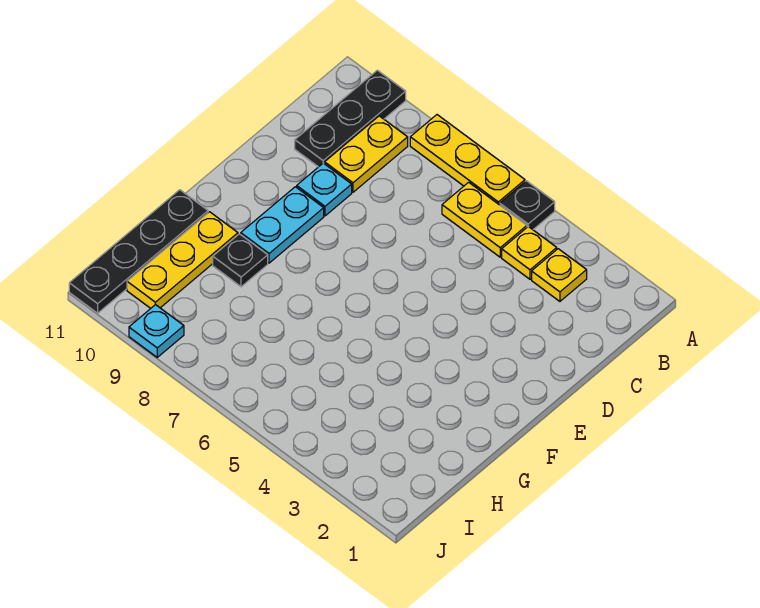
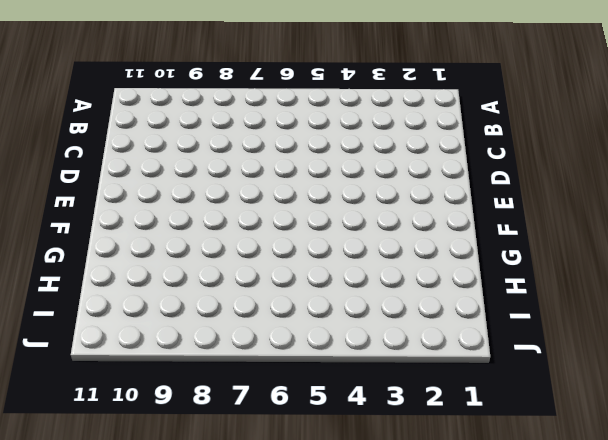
none -> black plate A5 level 1
none -> yellow plate A6:A8 level 1
none -> black plate A10:C10 level 1

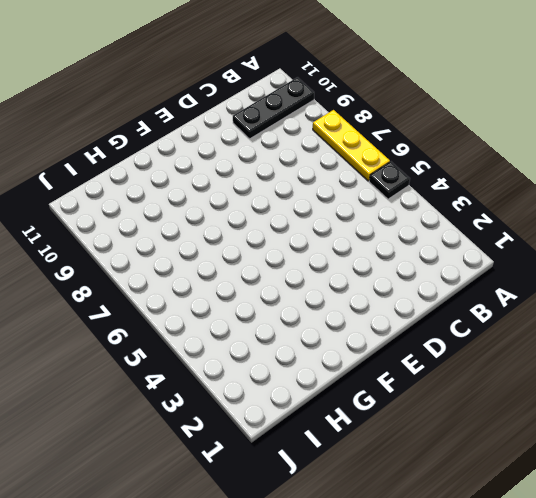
none -> yellow plate B3 level 1
none -> yellow plate B4 level 1
none -> yellow plate B5:B6 level 1

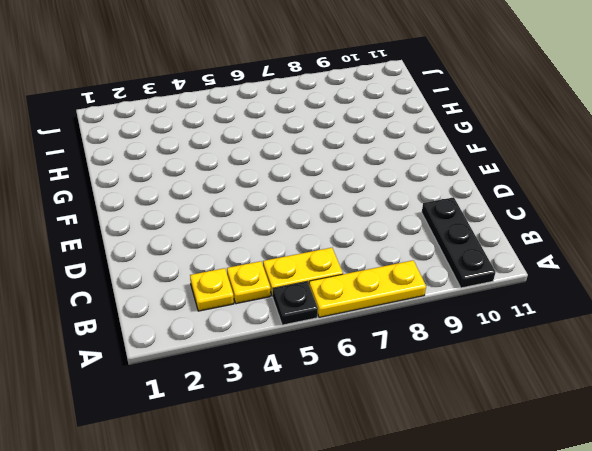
none -> yellow plate B9:C9 level 1
none -> cyan plate D9 level 1
none -> cyan plate E9:F9 level 1

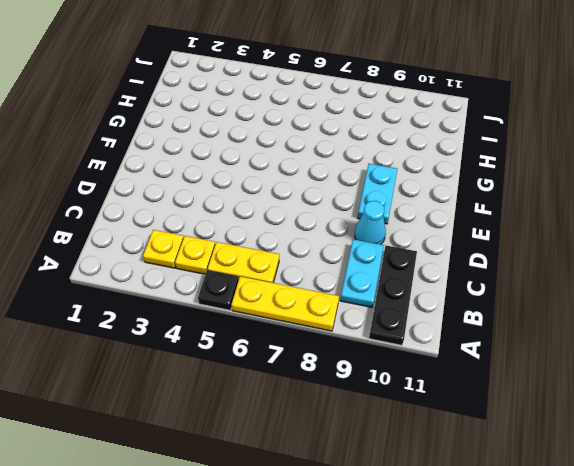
cyan plate B9:C9 level 1 -> yellow plate B9:C9 level 1
cyan cone D9 level 1 -> cyan plate D9 level 1
none -> black plate G9 level 1
none -> yellow plate G10:I10 level 1
none -> black plate G11:J11 level 1

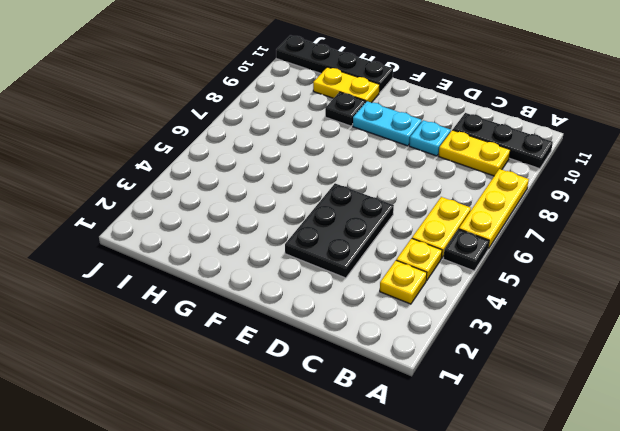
black plate D3:E5 level 1 -> none
yellow plate G10:H10 level 1 -> yellow plate G10:I10 level 1
none -> cyan plate J9 level 1

